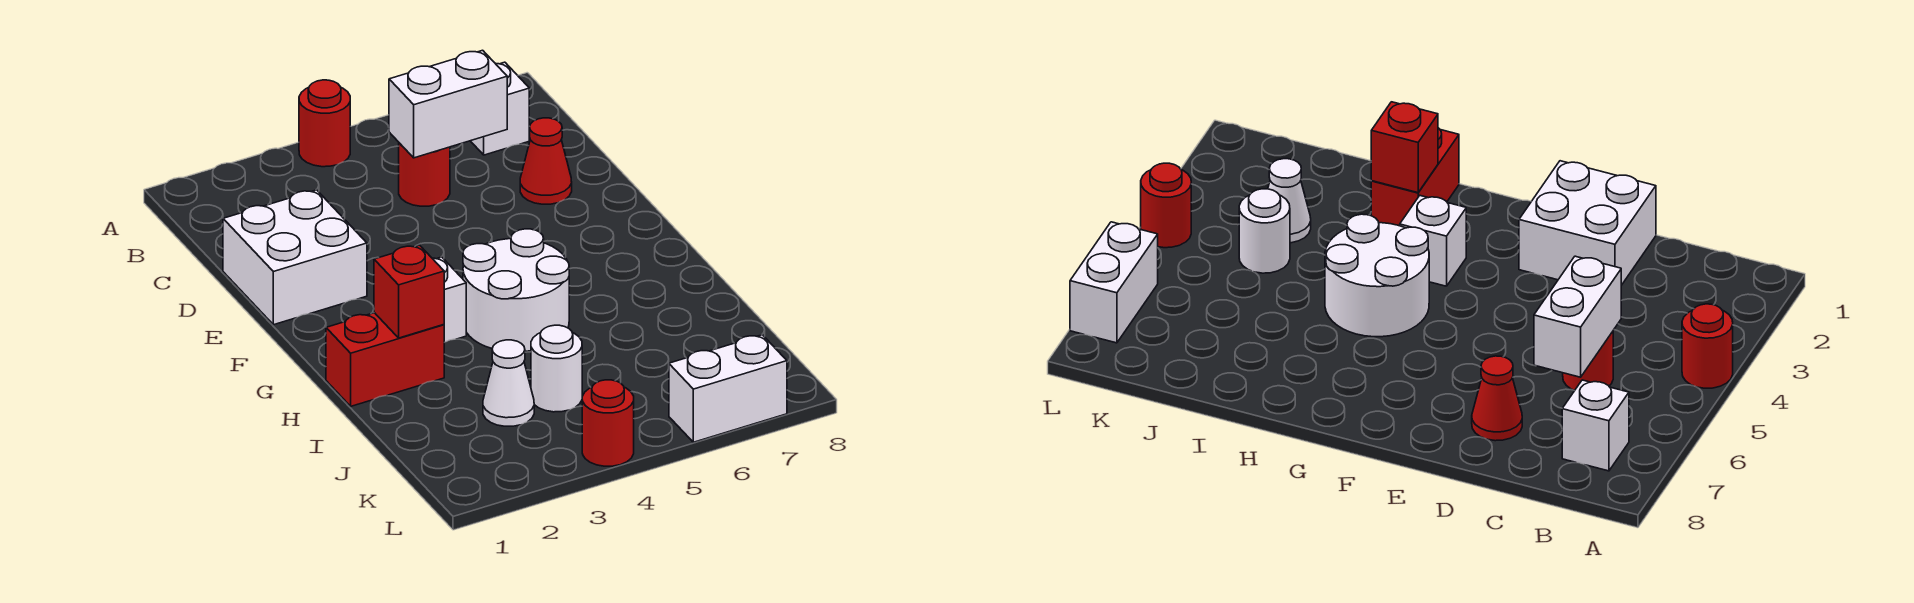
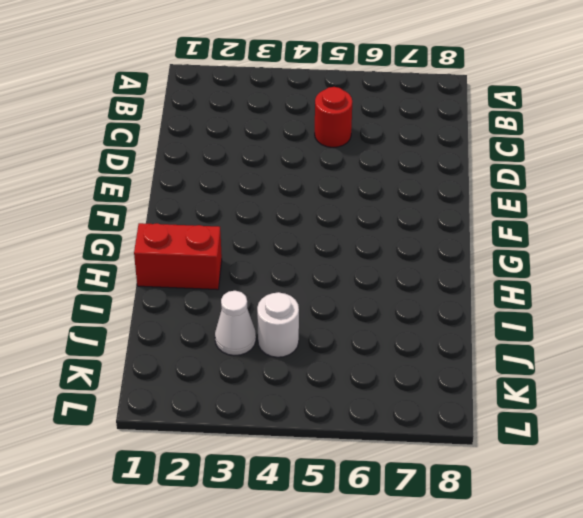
none -> red round brick A4 level 1
none -> white brick B7 level 1
none -> white brick D1:E2 level 1

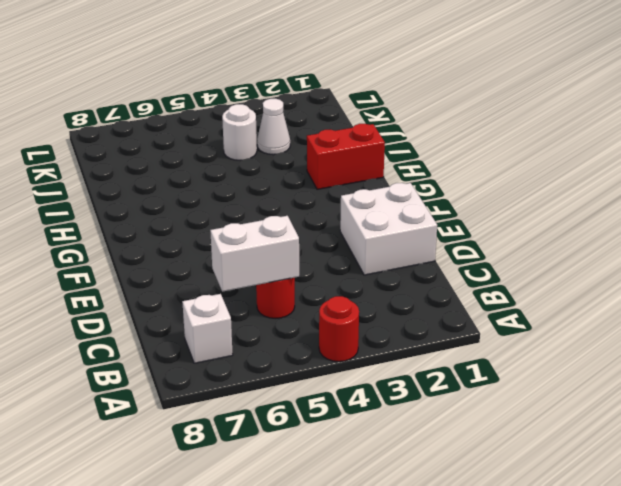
none -> red cone D7 level 1
none -> white brick G3 level 1
none -> white round brick G4:H5 level 1

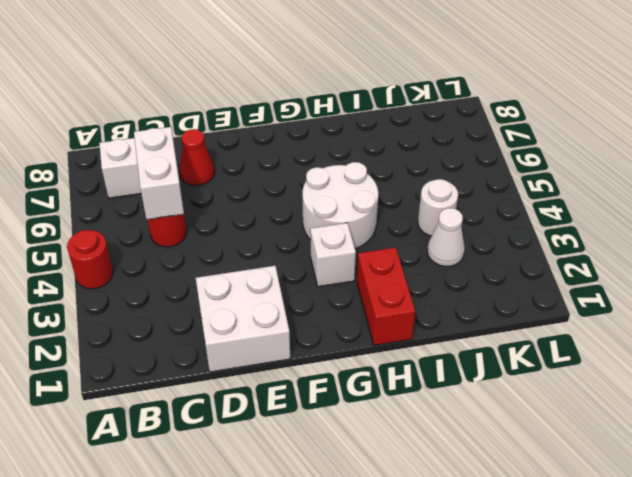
none -> red round brick L4 level 1
none -> white brick L6:L7 level 1
none -> red brick H2 level 2

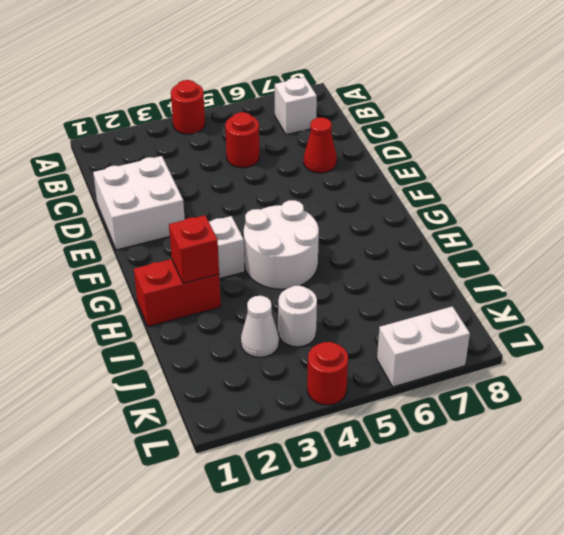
none -> white brick C5:C6 level 2

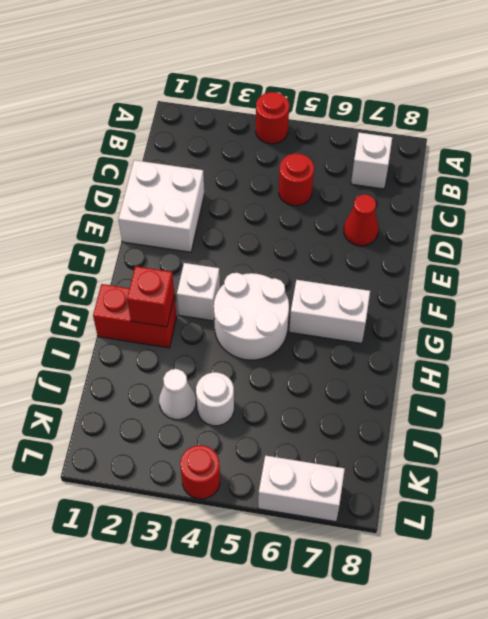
white brick G6:G7 level 1 -> white brick C5:C6 level 2

